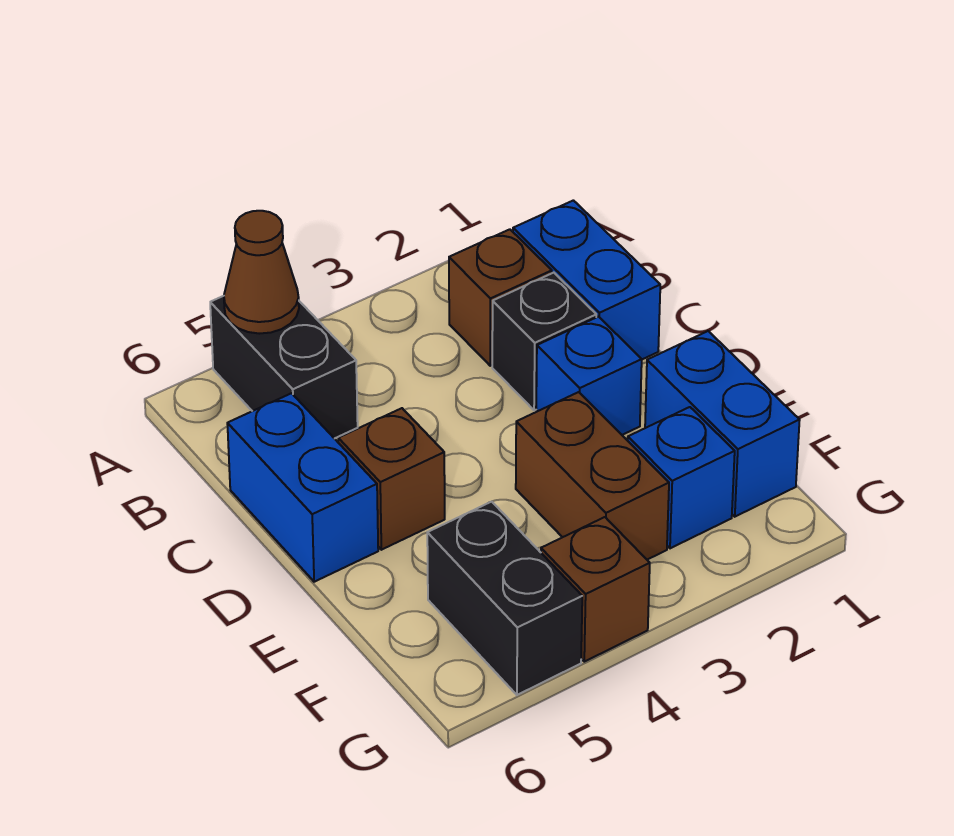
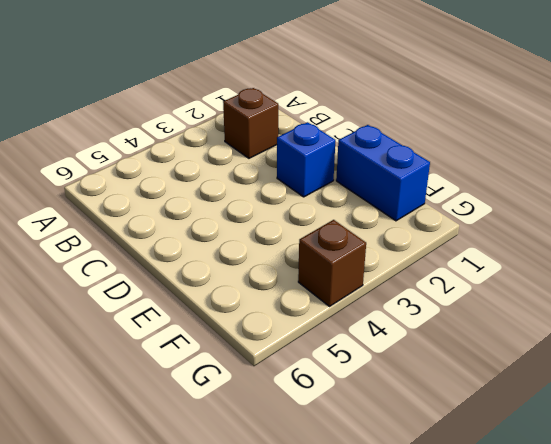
none -> black brick A5:B5 level 1
none -> blue brick B1:C1 level 1
none -> black brick C2 level 1

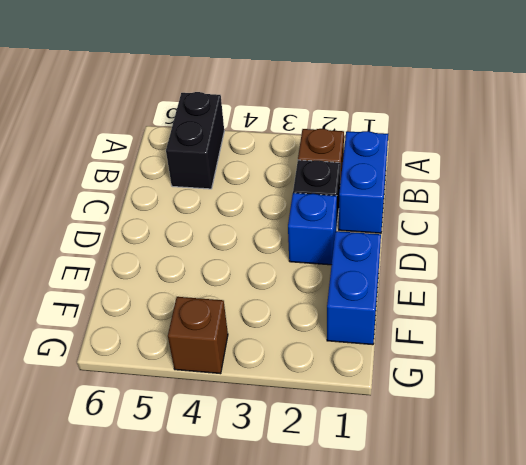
none -> blue brick C6:D6 level 1
none -> brown brick D5 level 1
none -> brown brick E3:F3 level 1

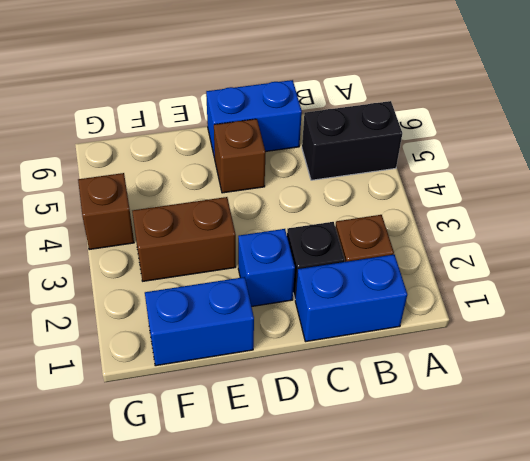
none -> blue brick F2 level 1
none -> black brick F5:G5 level 1
none -> brown cone A5 level 2

